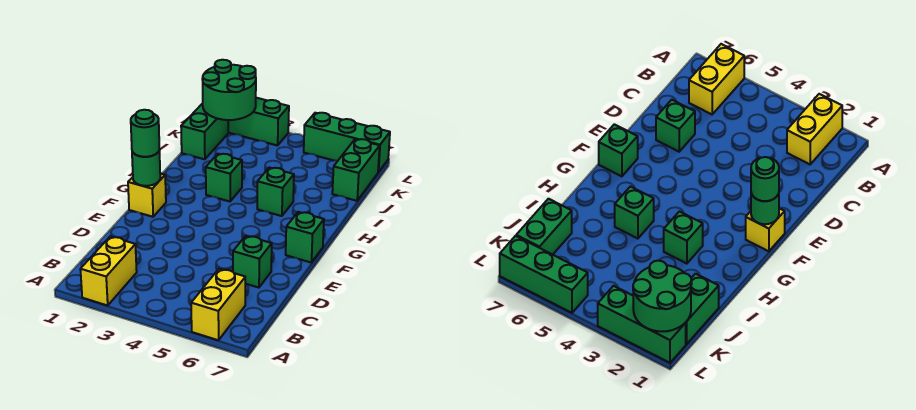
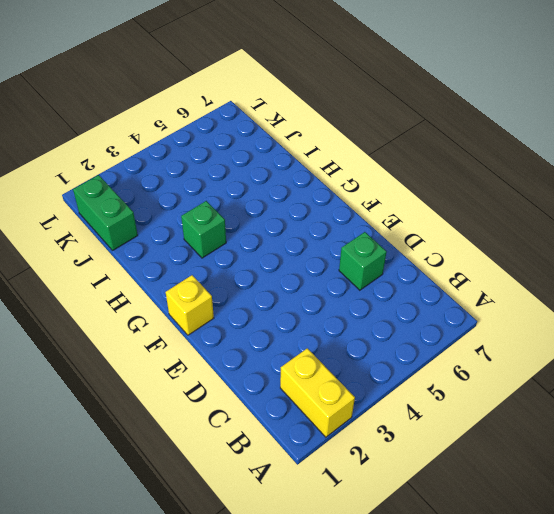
none -> yellow brick A6:B6 level 1
none -> green brick F7 level 1
none -> green brick H5 level 1

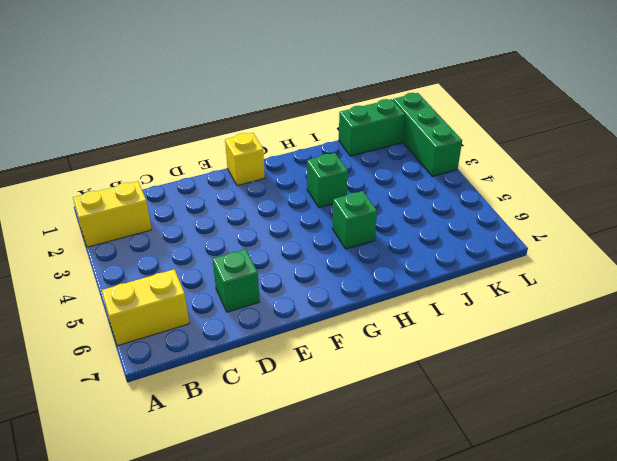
none -> green brick F7 level 1
none -> green brick J7:K7 level 1
none -> green brick L5:L7 level 1

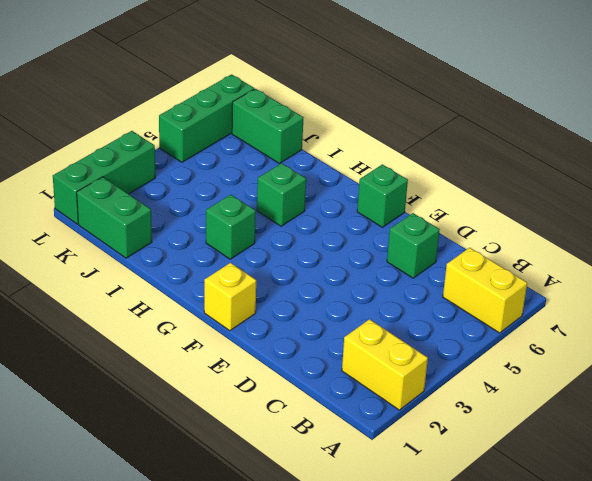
none -> green round brick F1 level 2
none -> green round brick K1:L2 level 2
none -> green round brick F1 level 3

